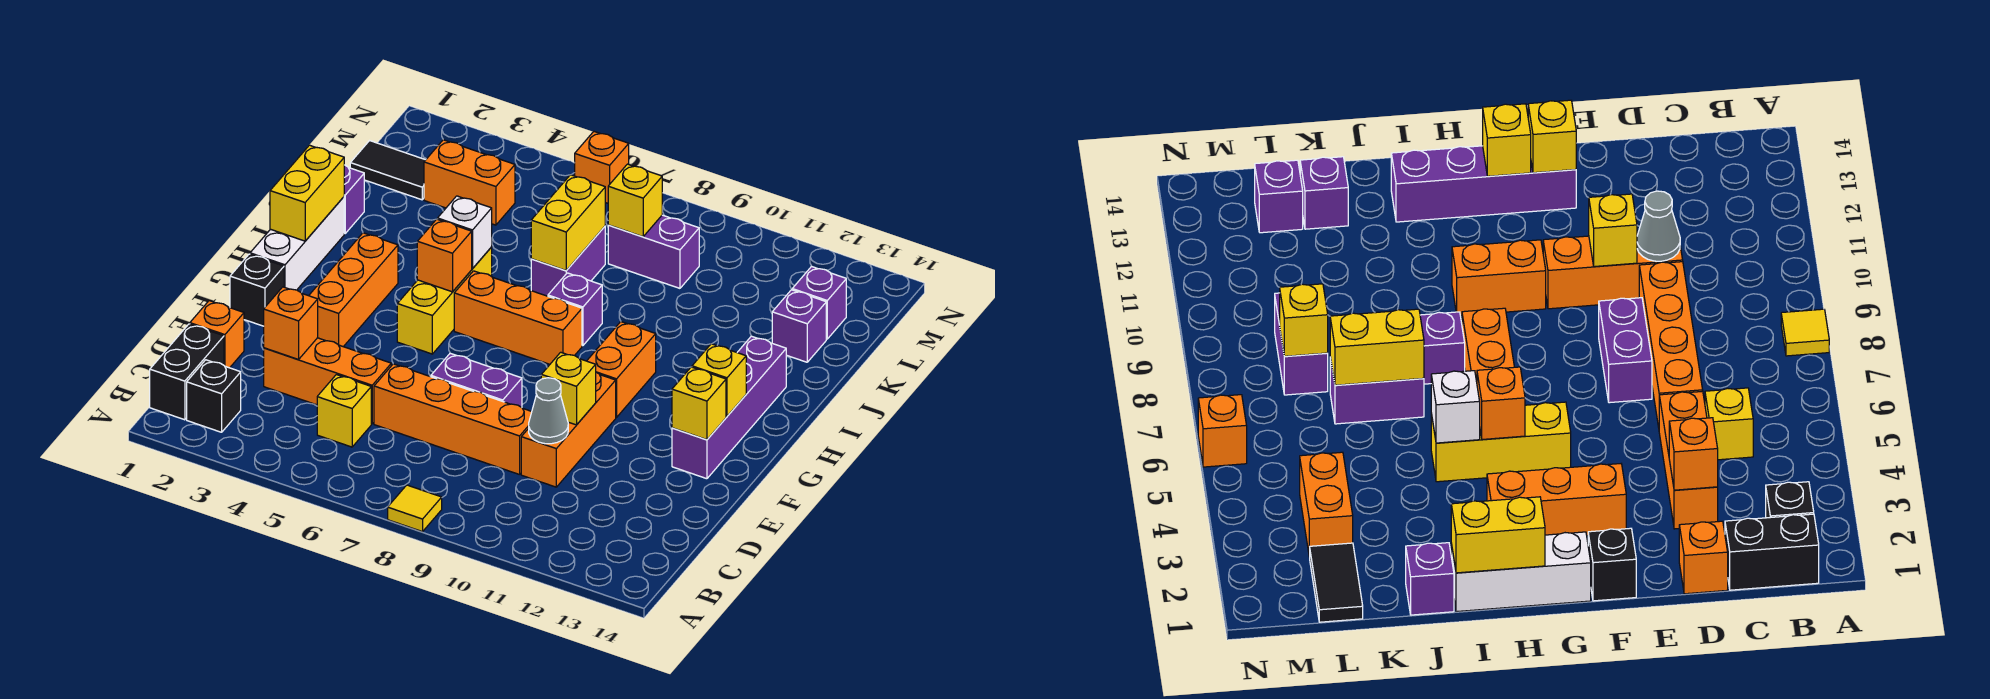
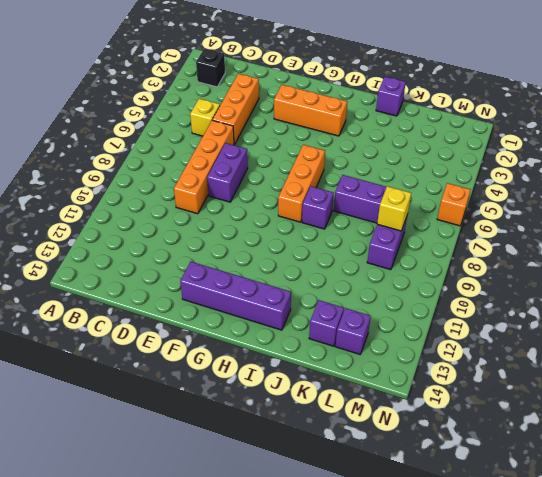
none -> yellow tile A8 level 1
none -> black brick B1:C1 level 1
none -> orange brick D1 level 1
none -> orange brick D10:F10 level 1

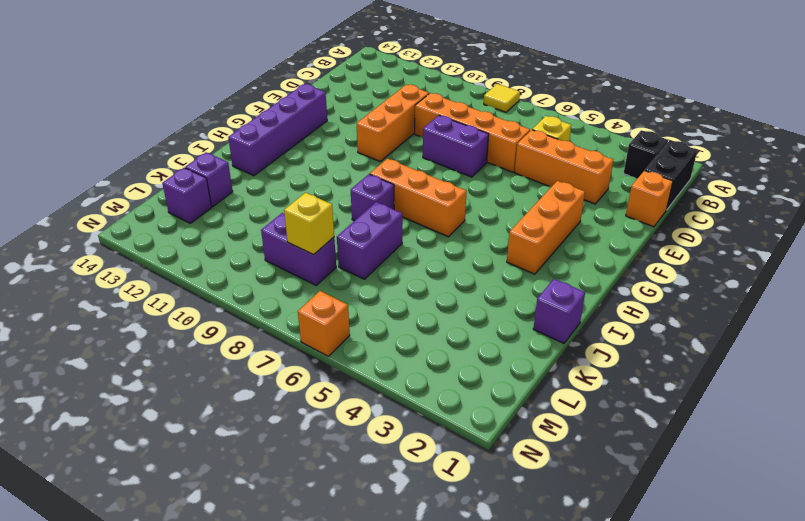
none -> black brick F1 level 1
none -> white brick G1:I1 level 1
none -> yellow brick G5:I5 level 1
none -> orange brick G10:H10 level 1

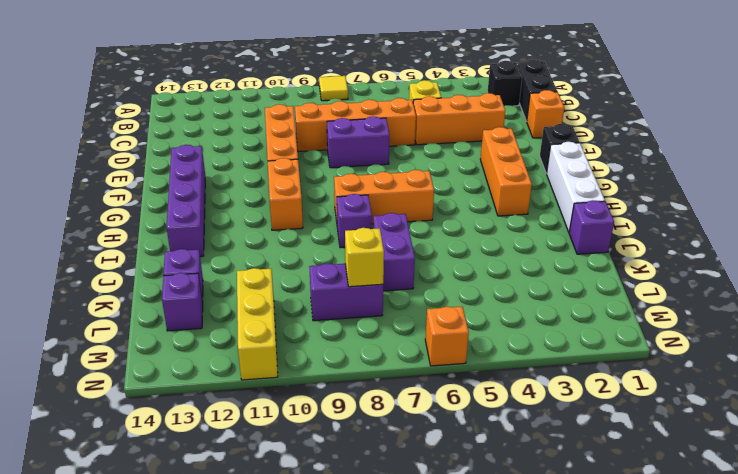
yellow brick L11:N11 level 1 -> yellow brick G5:I5 level 1
none -> black tile L1:L2 level 1
none -> orange brick L3:L4 level 1
none -> orange brick D3 level 2
none -> grey cone D10 level 2

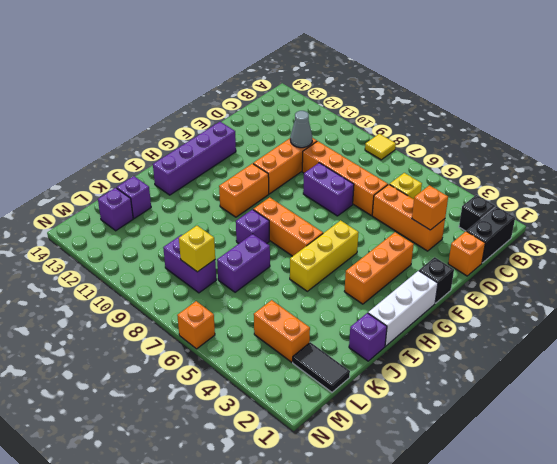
none -> yellow brick E10 level 2
none -> yellow brick F13 level 2
none -> yellow brick G13 level 2
none -> yellow brick H1:I1 level 2

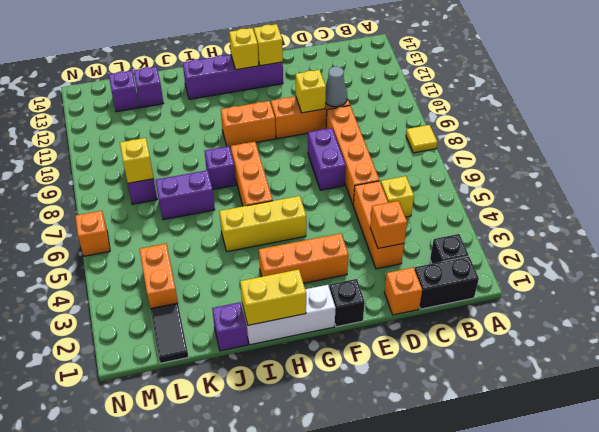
none -> orange brick H5 level 2
none -> white brick I5 level 2
none -> yellow brick J7:K7 level 2

